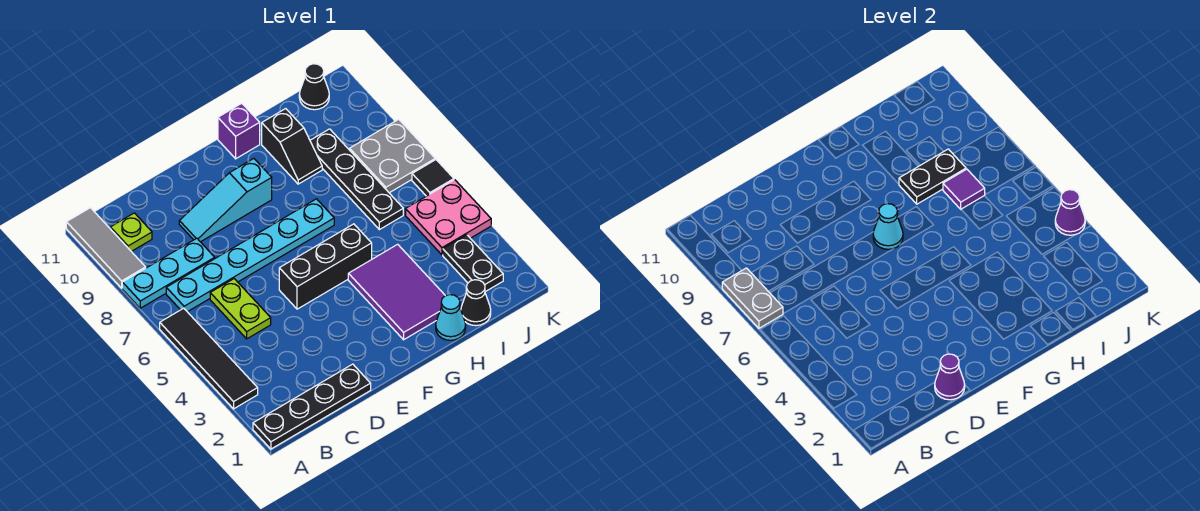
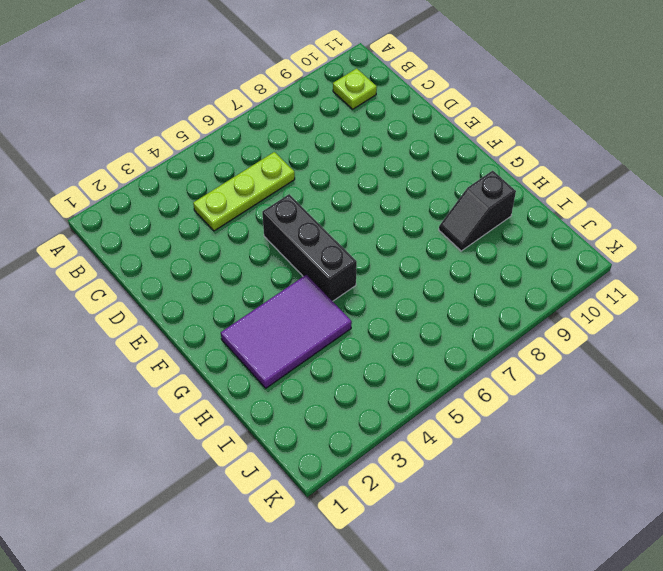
lime plate C4:C6 level 1 -> lime plate C5:C6 level 1
none -> black plate A1:D1 level 1
none -> black tile A3:A6 level 1
none -> cyan plate A8:C8 level 1

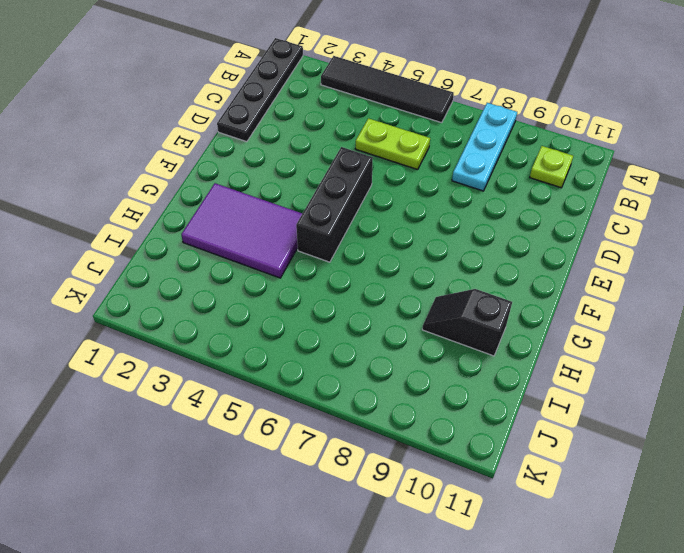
none -> grey tile A9:A11 level 1
none -> cyan plate B7:G7 level 1
none -> cyan slope D9:F9 level 1 top F

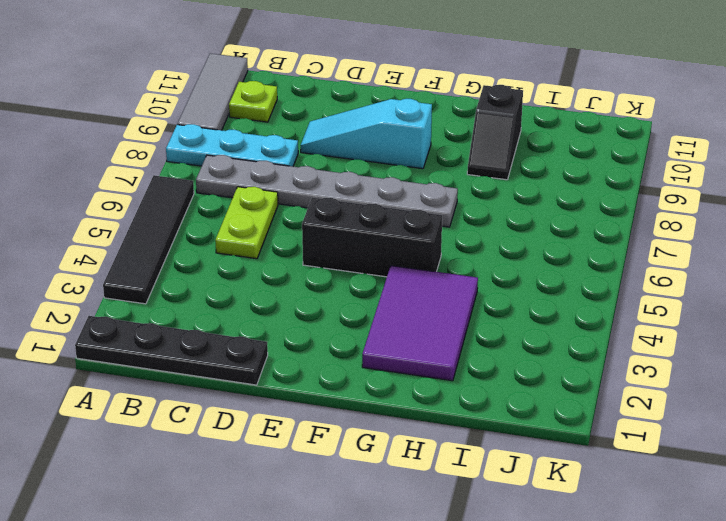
grey plate B7:G7 level 1 -> cyan plate B7:G7 level 1
none -> purple brick G11 level 1
none -> cyan cone H1 level 1
none -> black cone I1 level 1

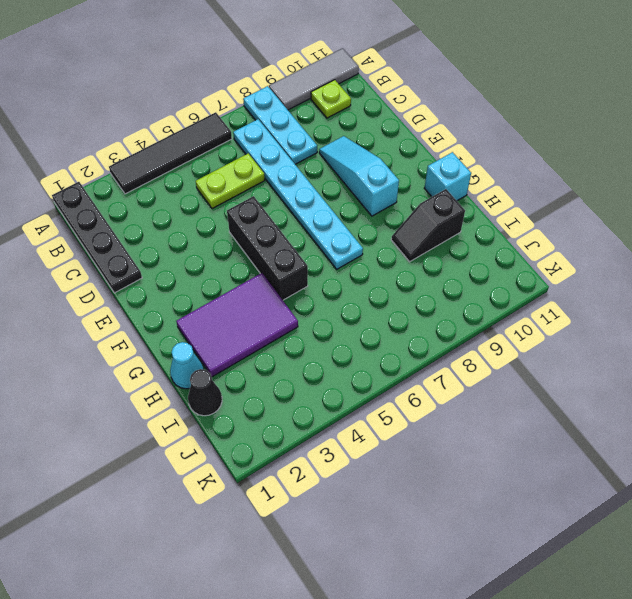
cyan brick G11 level 1 -> purple brick G11 level 1
none -> black plate I6:I9 level 1
none -> black plate J2:J3 level 1
none -> pink plate J4:K5 level 1

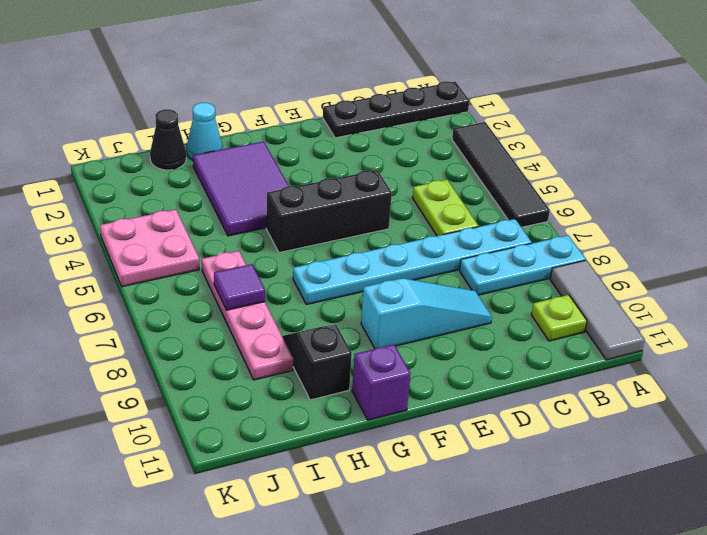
pink plate I6:I9 level 1 -> black plate I6:I9 level 1
none -> black plate J2:J3 level 1
none -> grey plate J7:K8 level 1
none -> black cone J11 level 1

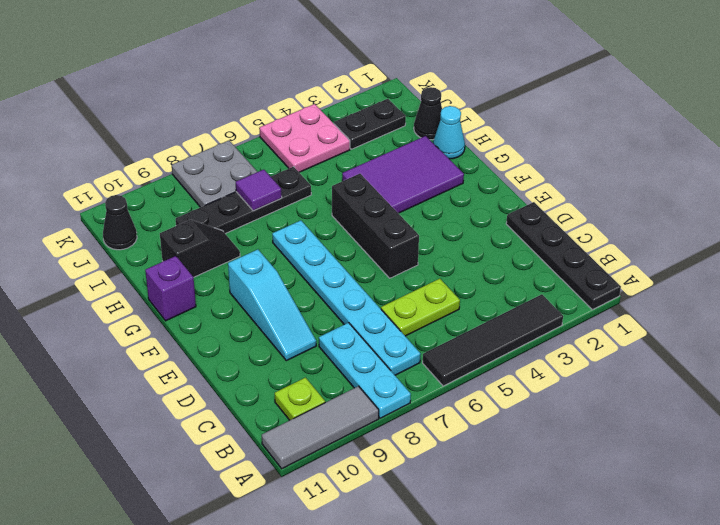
none -> black tile K6 level 1
none -> grey plate A7:A8 level 2
none -> purple cone D1 level 2

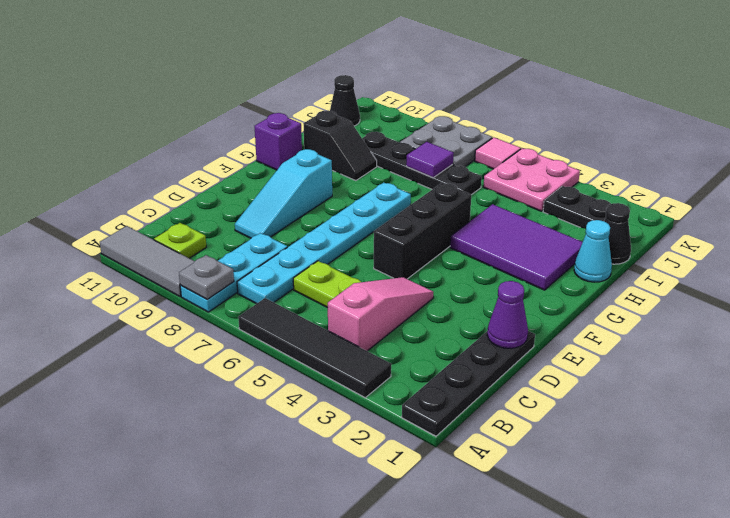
grey plate A8 level 2 -> grey plate A7:A8 level 2
pink slope B4:D4 level 1 top B -> none
pink tile K6 level 1 -> black tile K6 level 1
none -> cyan cone F7 level 2
none -> black plate H8:I8 level 2
none -> purple cone K4 level 2

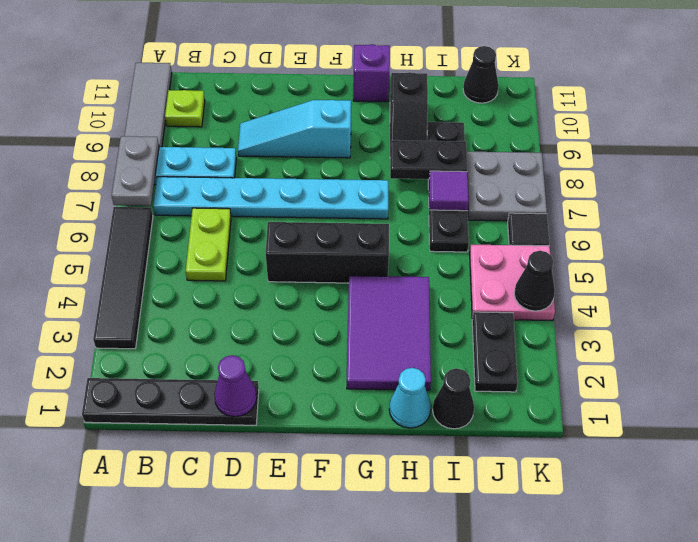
black cone K4 level 2 -> purple cone K4 level 2
none -> cyan cone F7 level 2

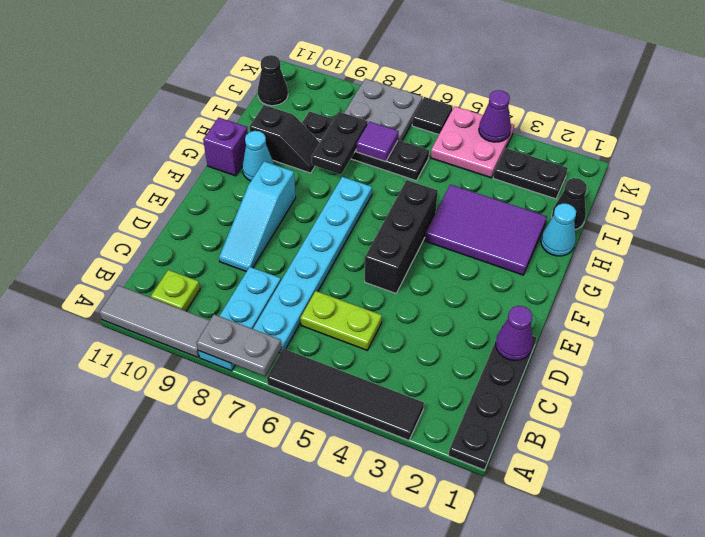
cyan cone G10 level 1 -> cyan cone F7 level 2

